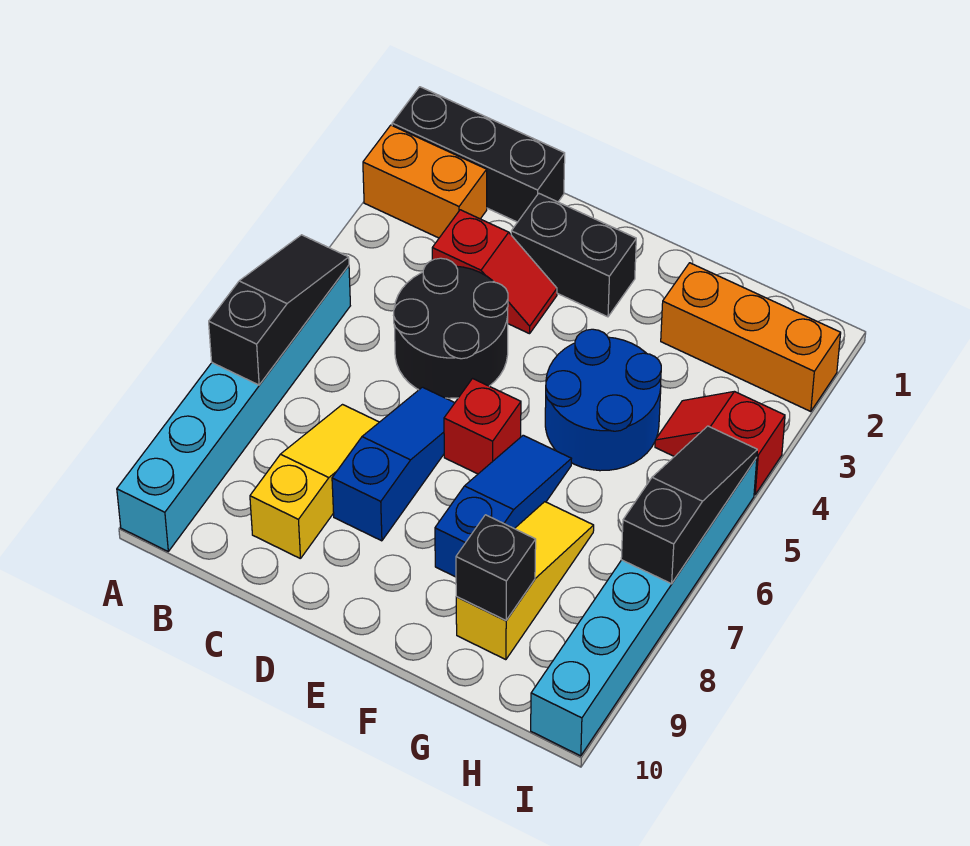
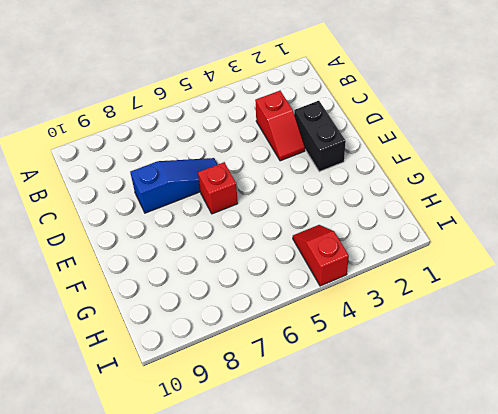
none -> black brick A1:C1 level 1
none -> orange brick A2:B2 level 1
none -> cyan brick A5:A10 level 1

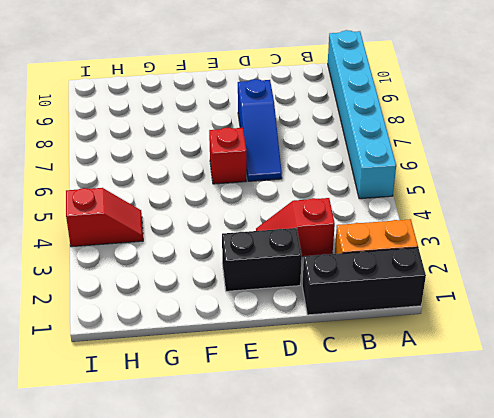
none -> black round brick C4:D5 level 1
none -> yellow slope C7:C9 level 1 top 9
none -> blue round brick F4:G5 level 1

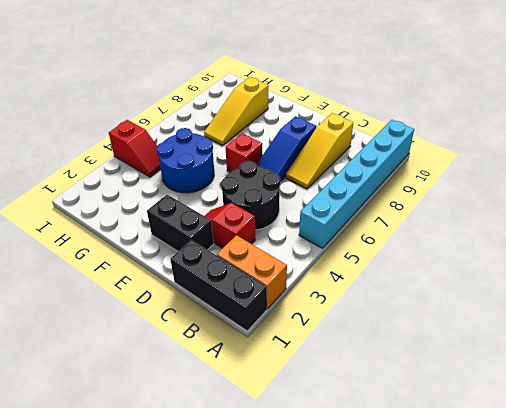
none -> blue slope F6:F8 level 1 top 8
none -> orange brick G2:I2 level 1
none -> cyan brick I5:I10 level 1

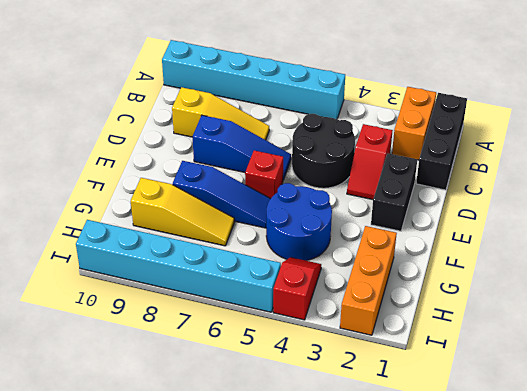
none -> black slope A5:A7 level 2 top 7
none -> black brick G9 level 2
none -> black slope I5:I7 level 2 top 7

